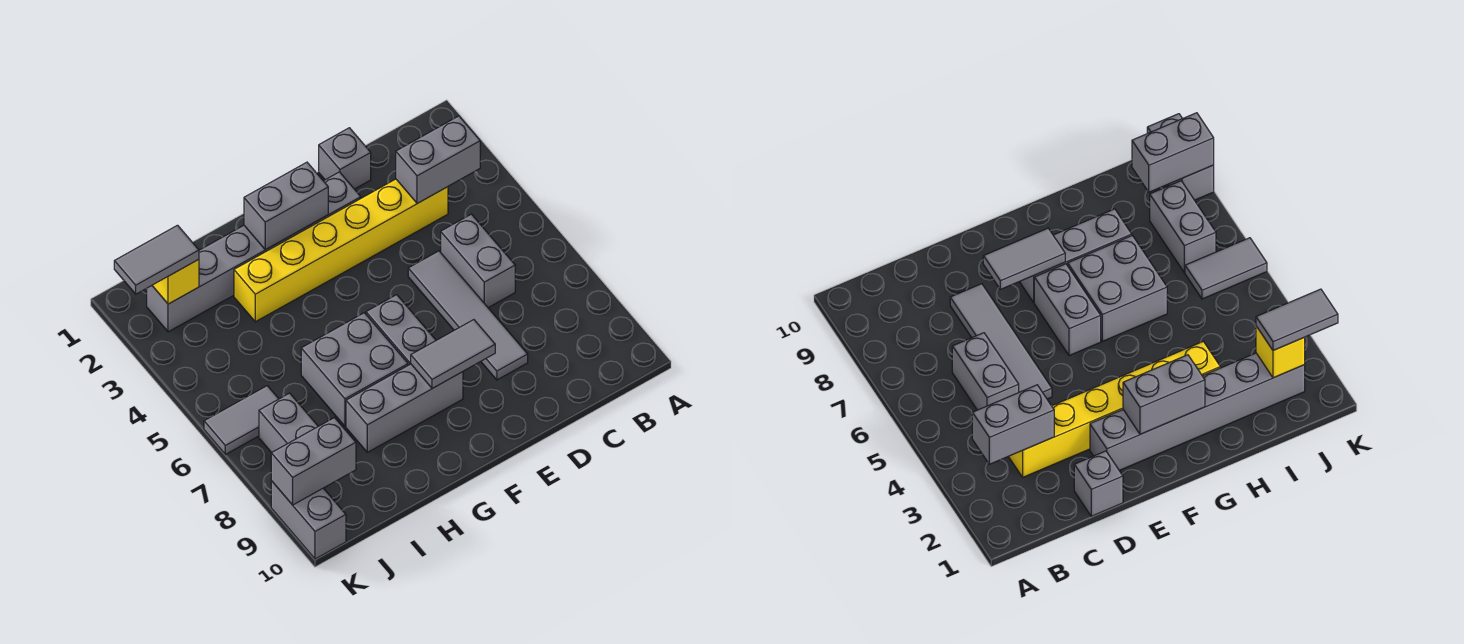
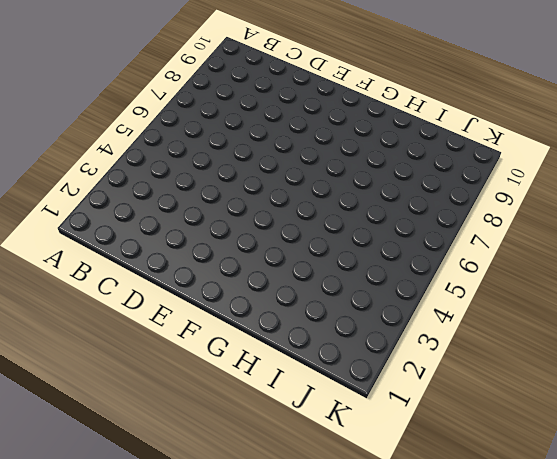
none -> yellow brick C3:H3 level 1
none -> grey brick C5:C6 level 1
none -> grey brick D1 level 1

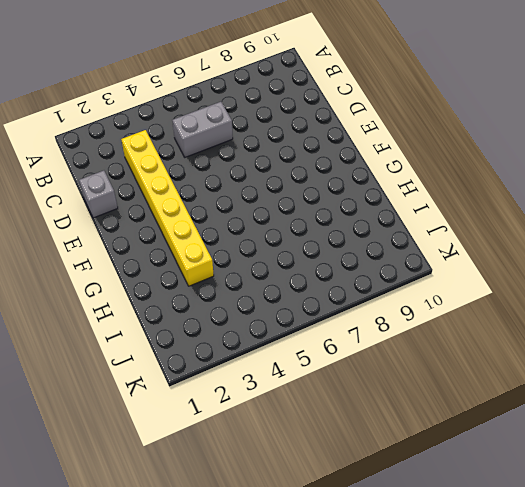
none -> grey tile D5:D8 level 1
none -> grey brick E2:J2 level 1
none -> grey brick F6:F7 level 1

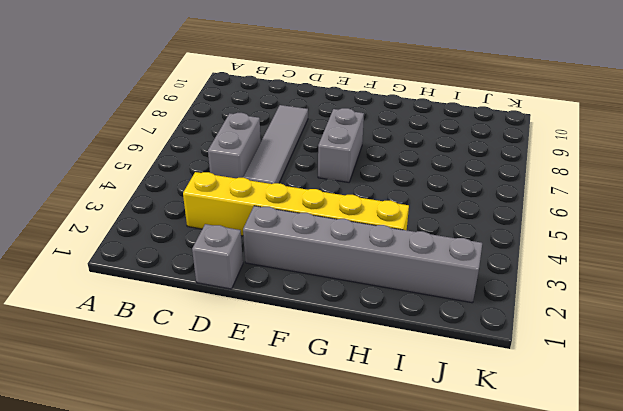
none -> grey brick F8:H8 level 1
none -> grey brick G6:H7 level 1
none -> grey tile J6:K6 level 1

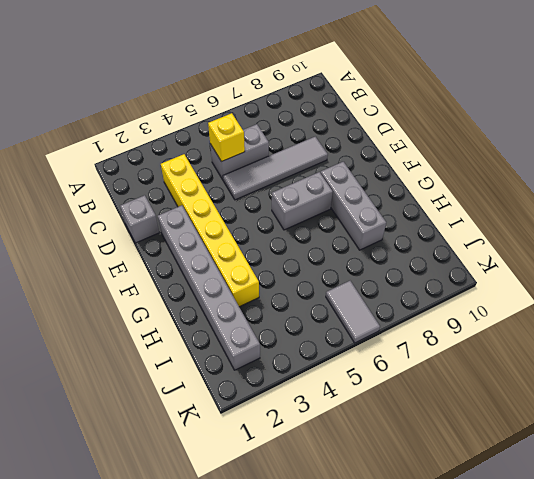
yellow brick C5 level 2 -> yellow brick J2 level 2
none -> grey brick G6:H7 level 1
none -> grey brick J7:J8 level 1
none -> grey brick K9:K10 level 1

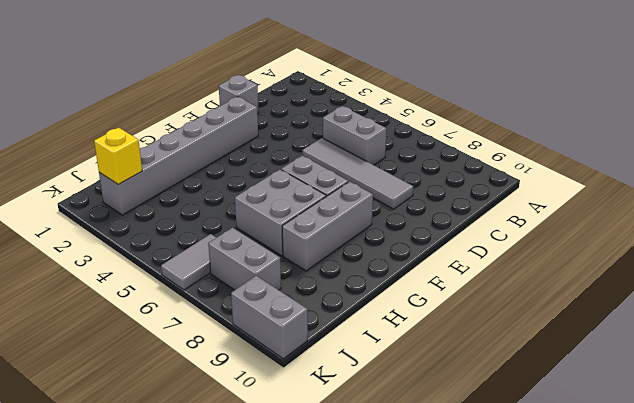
none -> yellow brick C3:H3 level 1
none -> grey brick B3:C3 level 2
none -> grey tile E8:F8 level 2

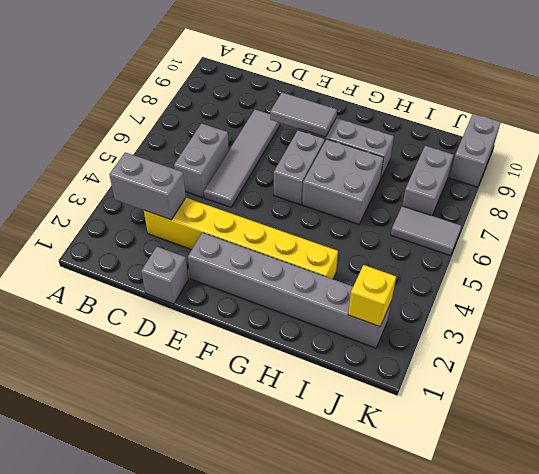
none -> grey brick F2:G2 level 2
none -> grey brick J9:K9 level 2
none -> grey tile J2:K2 level 3

